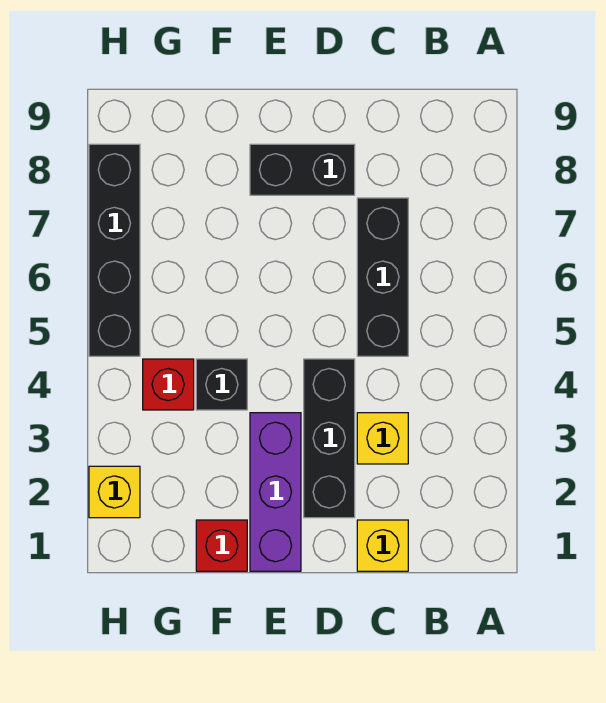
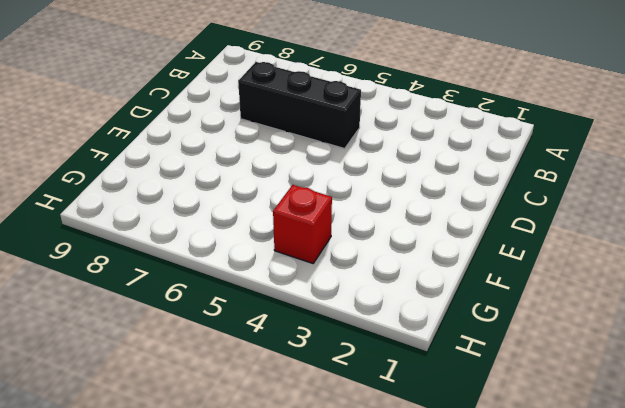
none -> yellow brick C1 level 1
none -> yellow brick C3 level 1

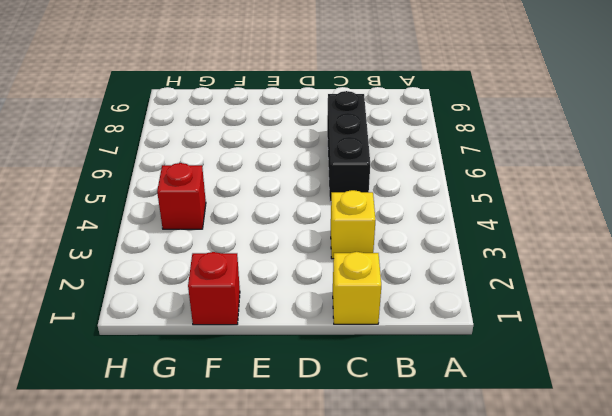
none -> black brick D2:D4 level 1
none -> black brick D8:E8 level 1

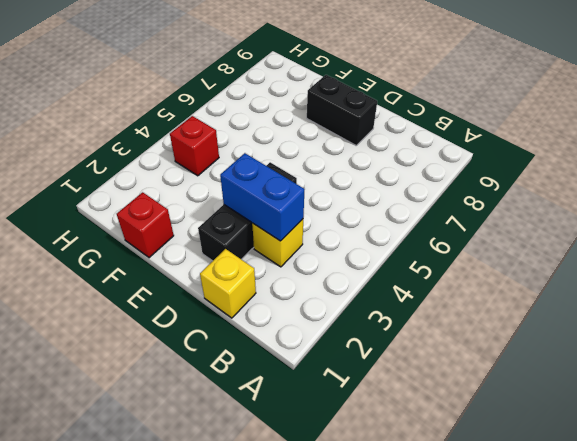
blue brick C3:D3 level 2 -> none
none -> black brick C5:C7 level 1
none -> purple brick E1:E3 level 1

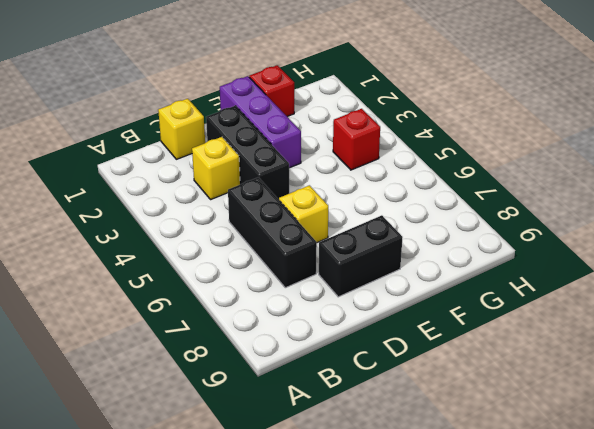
yellow brick D6 level 1 -> yellow brick H2 level 1
none -> black brick F4 level 1
none -> black brick H5:H8 level 1

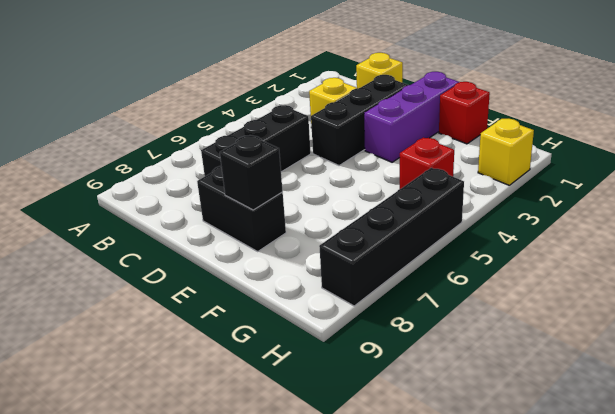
black brick E8 level 2 -> black brick F4 level 1

